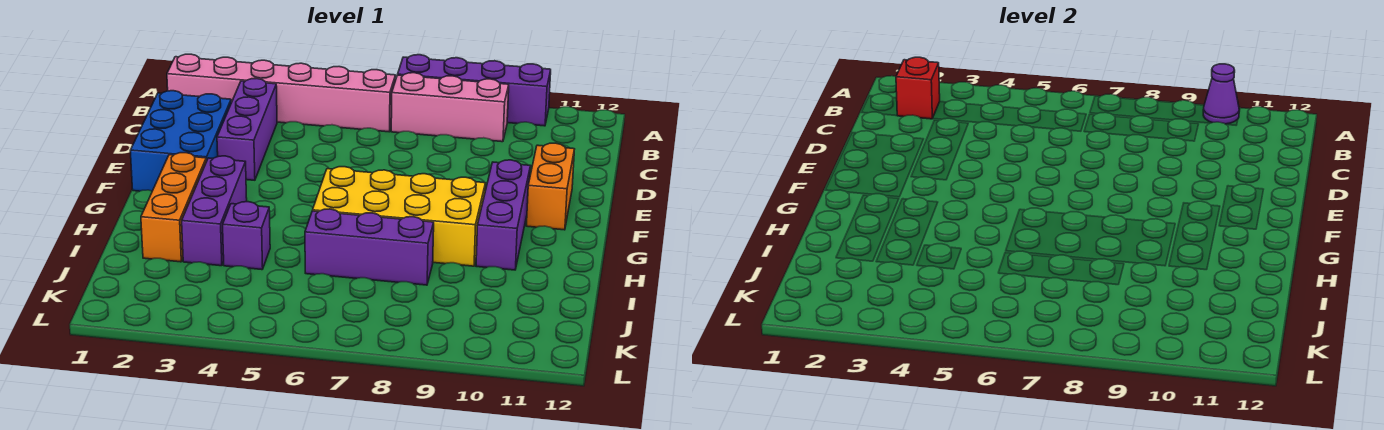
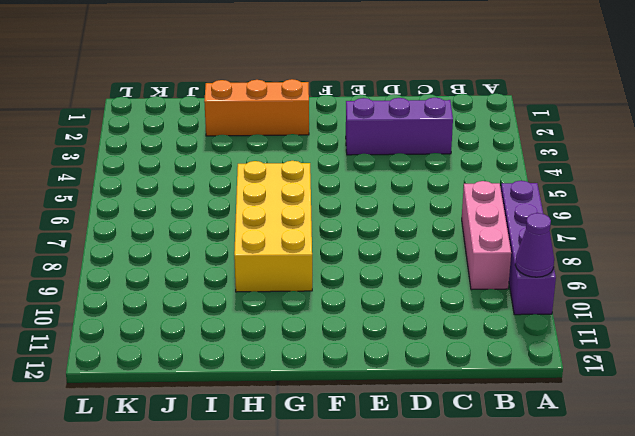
none -> pink brick B1:B6 level 1
none -> blue brick D1:F2 level 1
none -> orange brick E11:F11 level 1

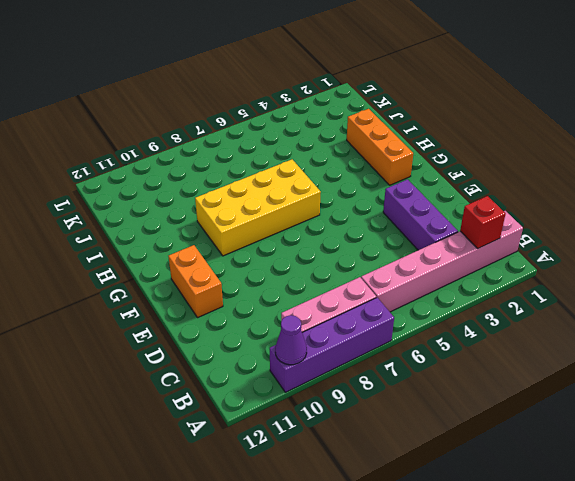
none -> blue brick D1:F2 level 1
none -> purple brick F10:H10 level 1
none -> purple brick G3:I3 level 1

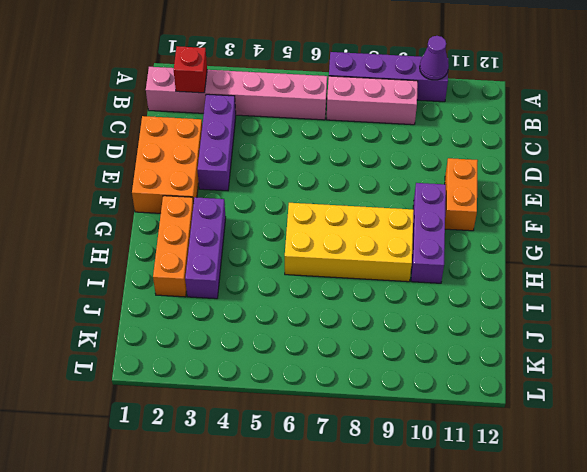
orange brick D1:F2 level 1 -> blue brick D1:F2 level 1
none -> purple brick I4 level 1
none -> purple brick I6:I8 level 1

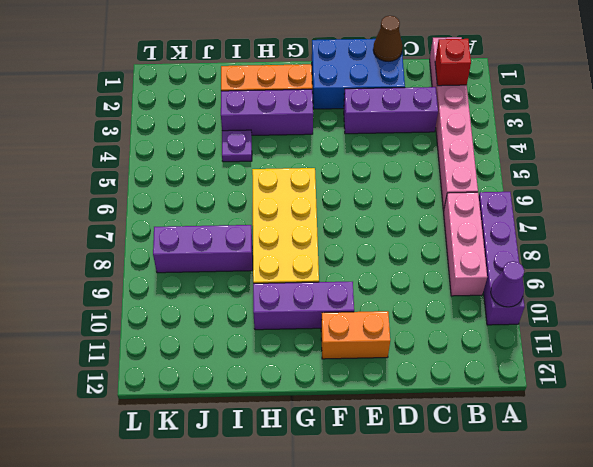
brown cone D1 level 2 -> none
purple plate I4 level 1 -> purple brick I4 level 1
purple brick I8:K8 level 1 -> purple brick I6:I8 level 1

